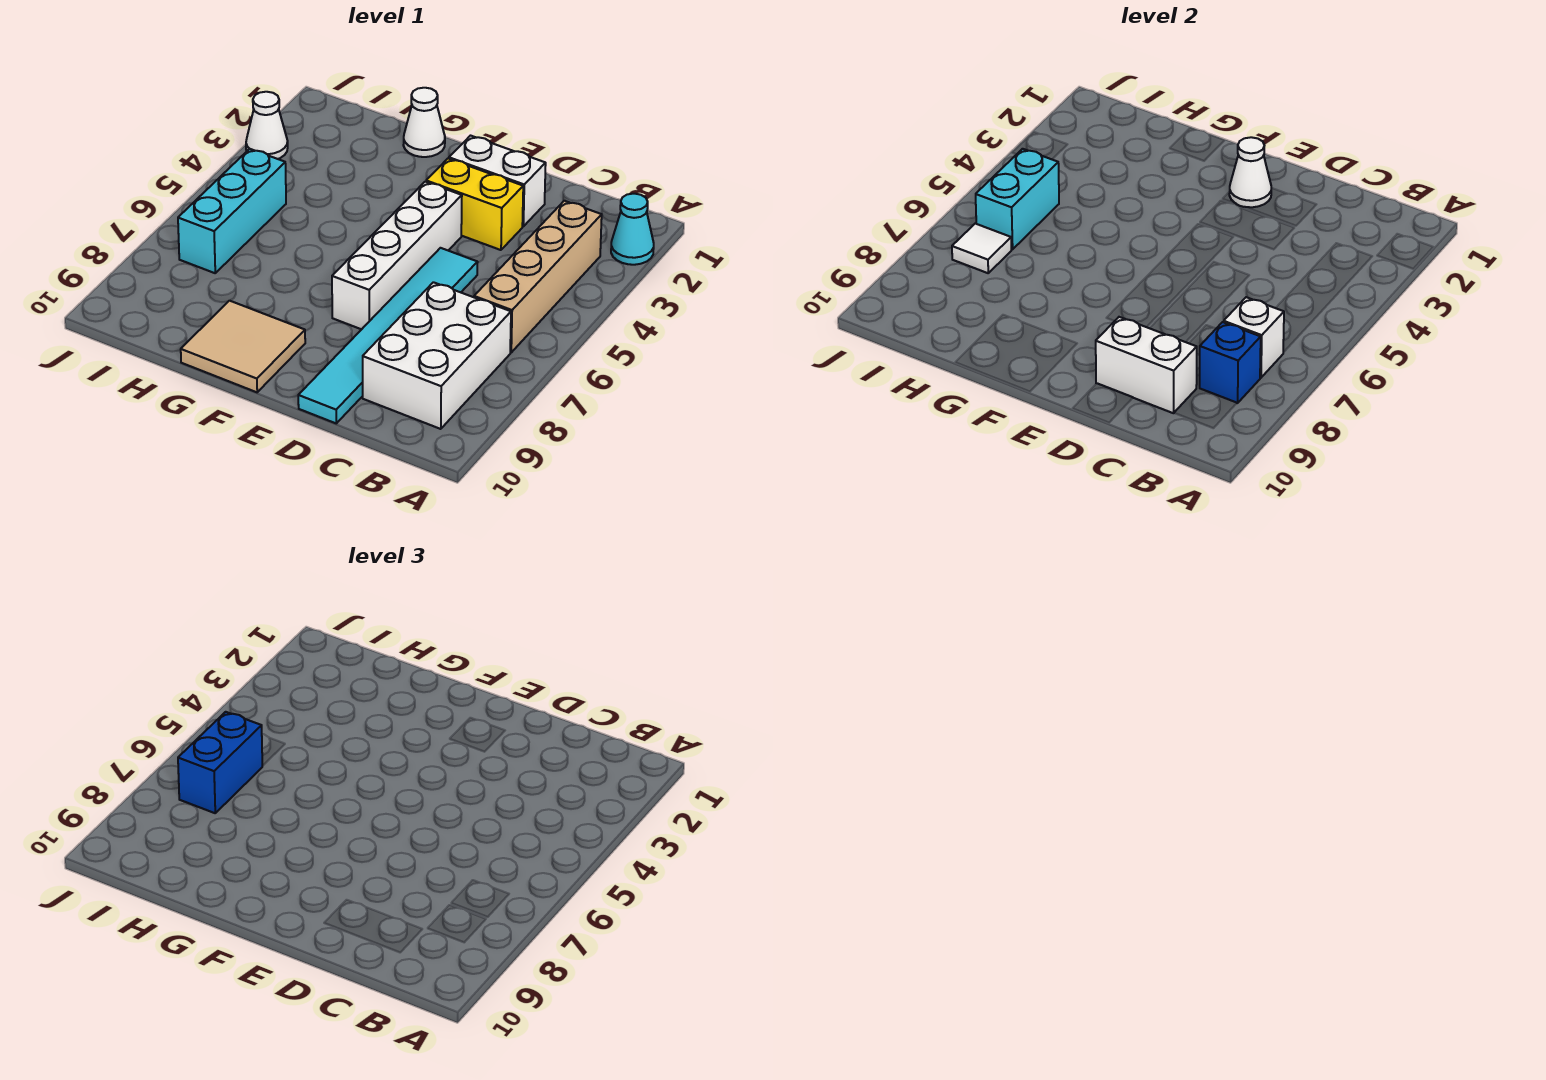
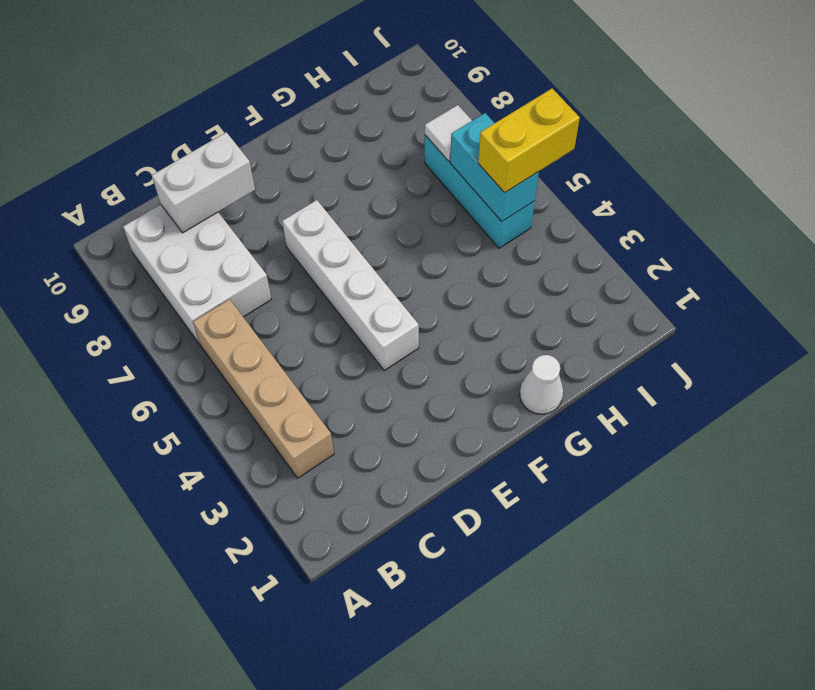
yellow brick I5:J5 level 3 -> yellow brick D3:E3 level 1
none -> cyan cone A2 level 1
none -> white brick D2:E2 level 1
none -> cyan tile D5:D10 level 1

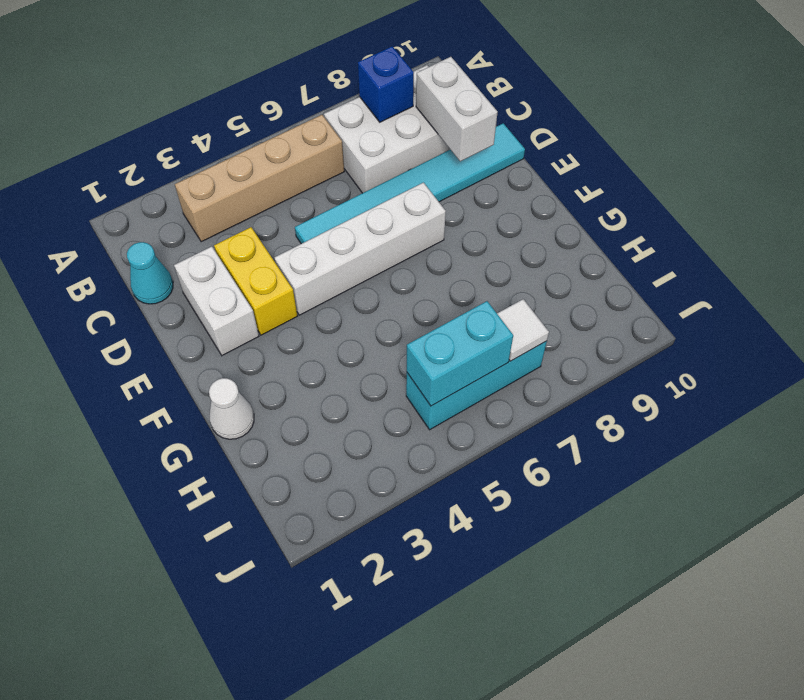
cyan cone C1 level 1 -> cyan cone A2 level 1
none -> tan tile F9:G10 level 1
none -> white cone J3 level 1
none -> white brick B7 level 2

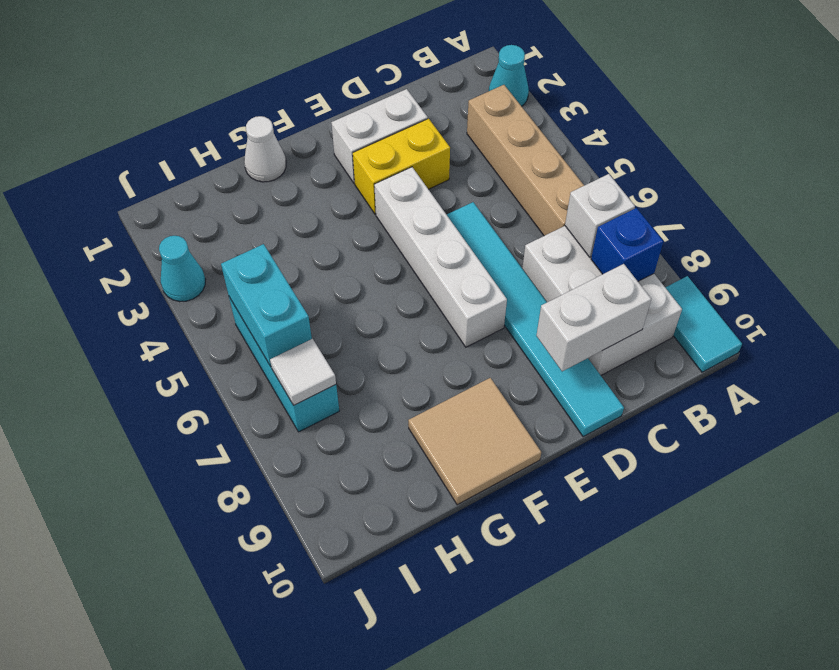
cyan tile A9:A10 level 1 -> none
cyan cone J3 level 1 -> white cone J3 level 1
none -> white cone E2 level 2
none -> blue brick I6:I7 level 3

